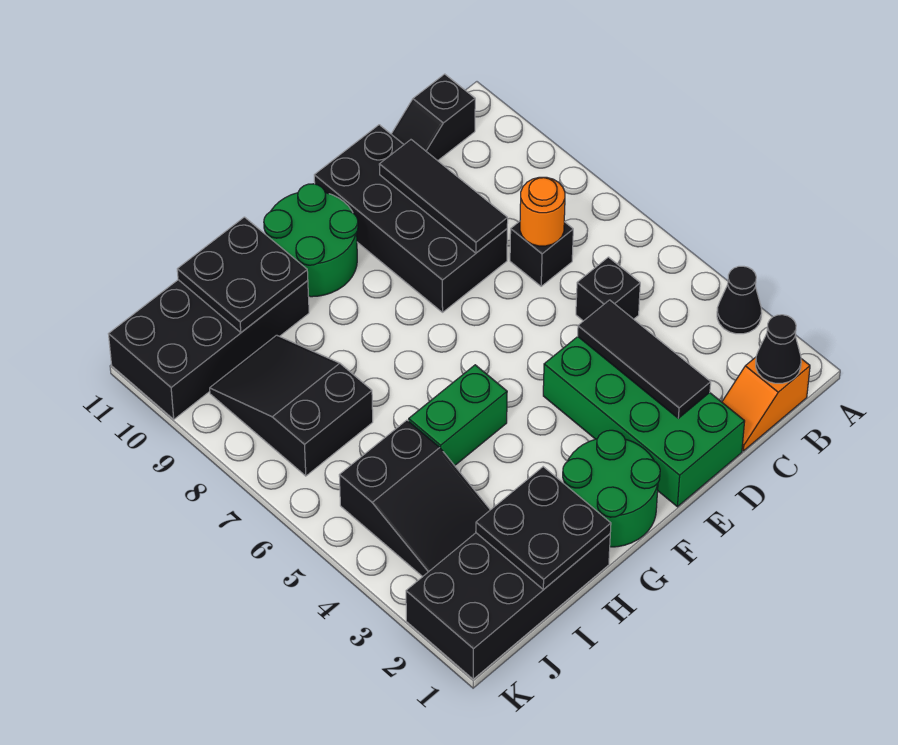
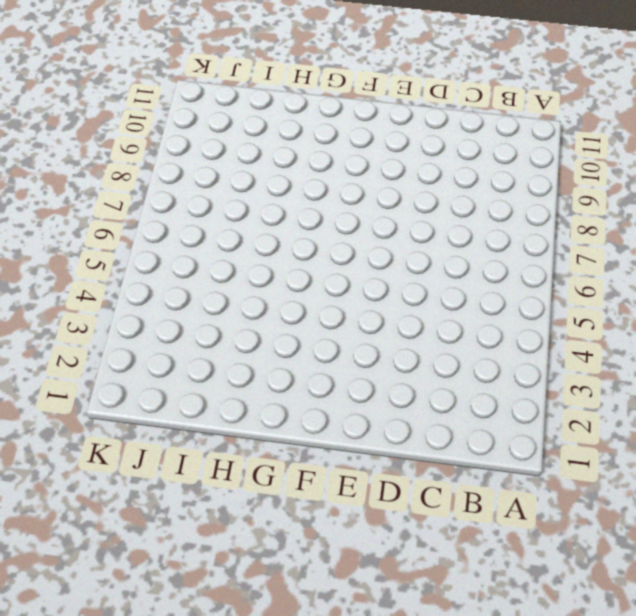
none -> black cone A3 level 1
none -> orange slope B1:C1 level 1 top B
none -> black slope B11:C11 level 1 top B

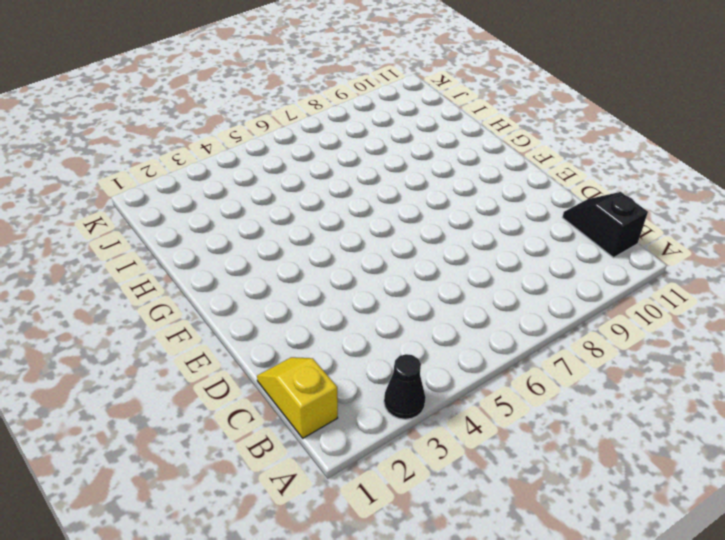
yellow slope B1:C1 level 1 top B -> orange slope B1:C1 level 1 top B
none -> black brick C5 level 1
none -> black brick C7 level 1
none -> green brick D1:E4 level 1

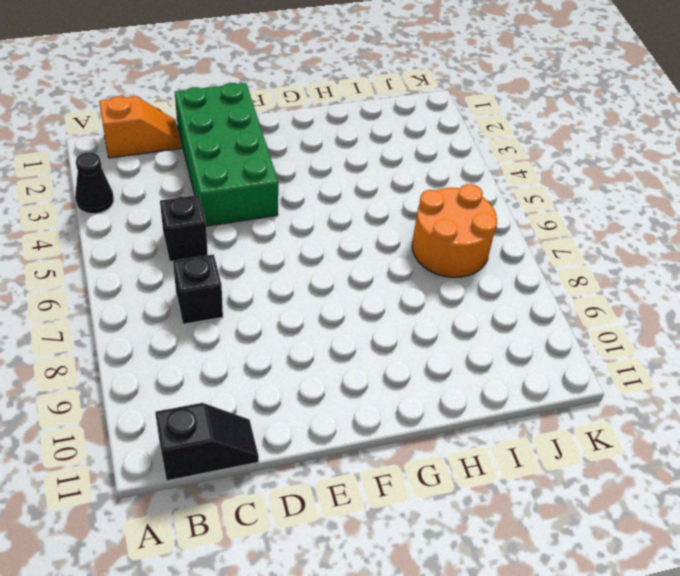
orange round brick I6:J7 level 1 -> black slope I7:J9 level 1 top 7
none -> black brick D8:E11 level 1
none -> green round brick F1:G2 level 1
none -> green round brick F10:G11 level 1

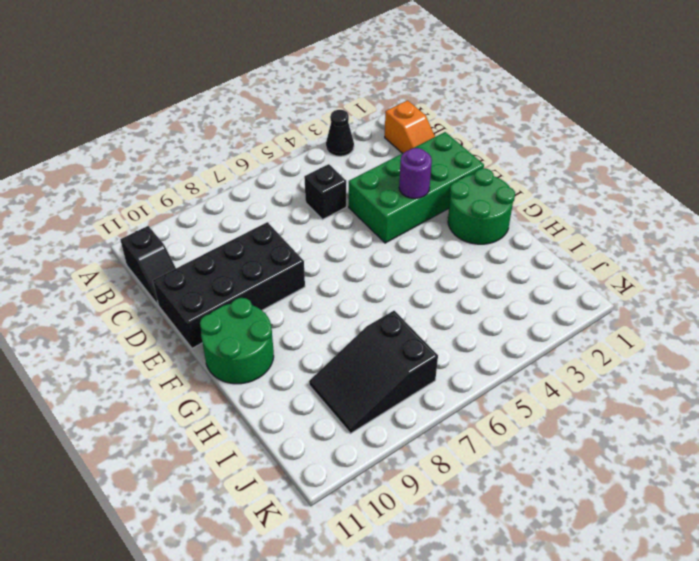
purple round brick E3 level 2 -> none
none -> black brick C7 level 1
none -> green brick G5:H5 level 1
none -> black brick H1:K2 level 1

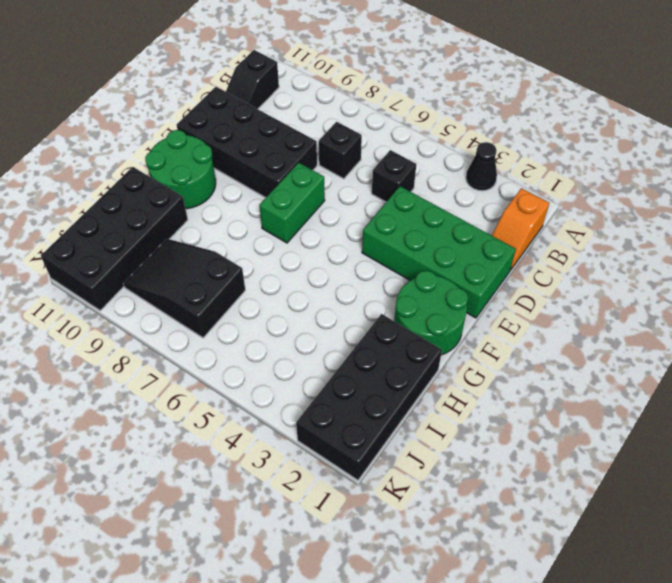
green brick E7:F7 level 1 -> green brick G5:H5 level 1
none -> black slope I3:J5 level 1 top 5
none -> black cone B1 level 2
none -> orange round brick C7 level 2

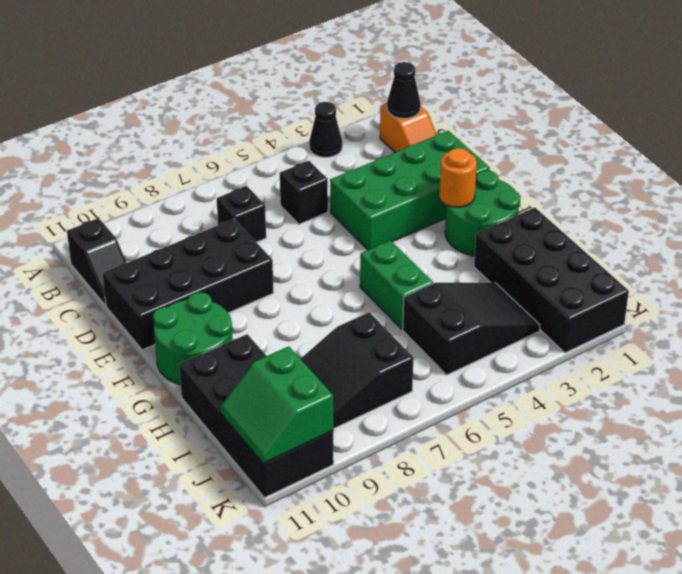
orange round brick F2 level 2 -> orange round brick C7 level 2
green slope J10:K11 level 2 top 10 -> none
none -> black tile D2:D4 level 2
none -> black tile D8:D10 level 2
none -> black plate H1:I2 level 2

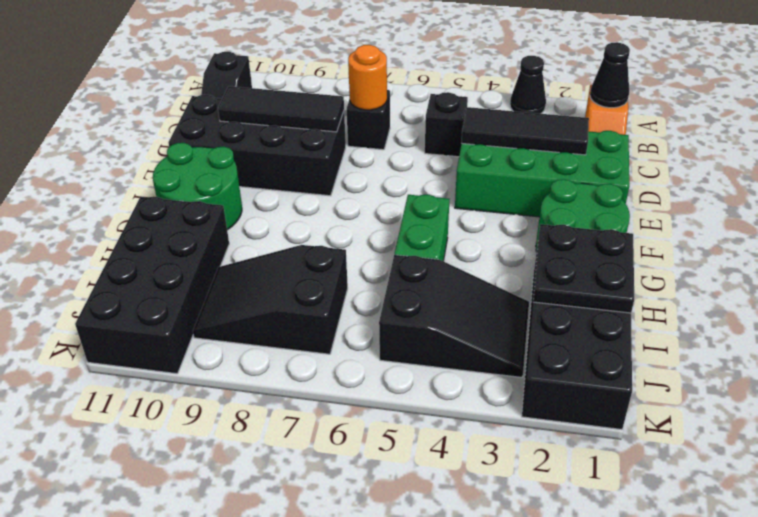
none -> black plate H10:I11 level 2

